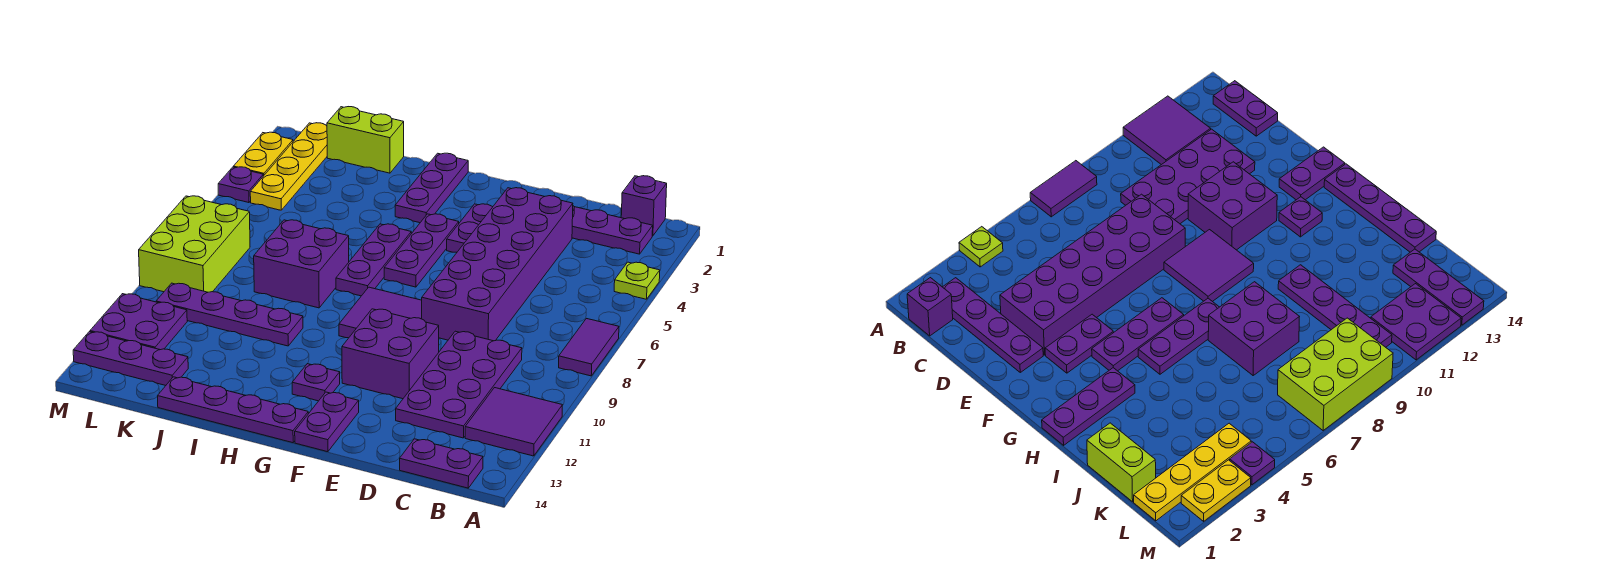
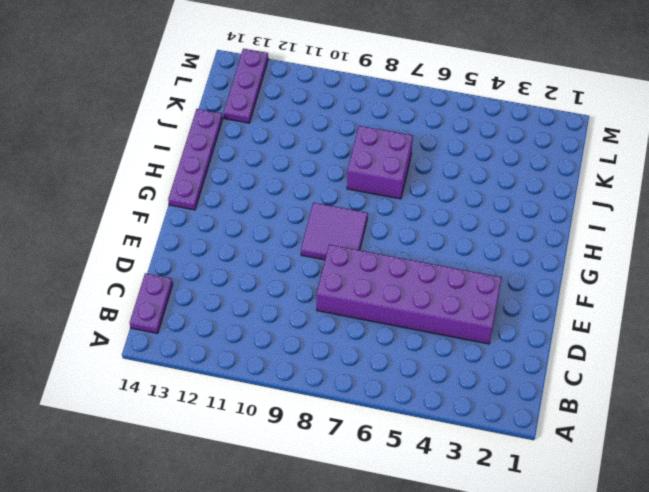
none -> lime plate A4 level 1
none -> purple tile A7:A8 level 1
none -> purple tile A11:B12 level 1

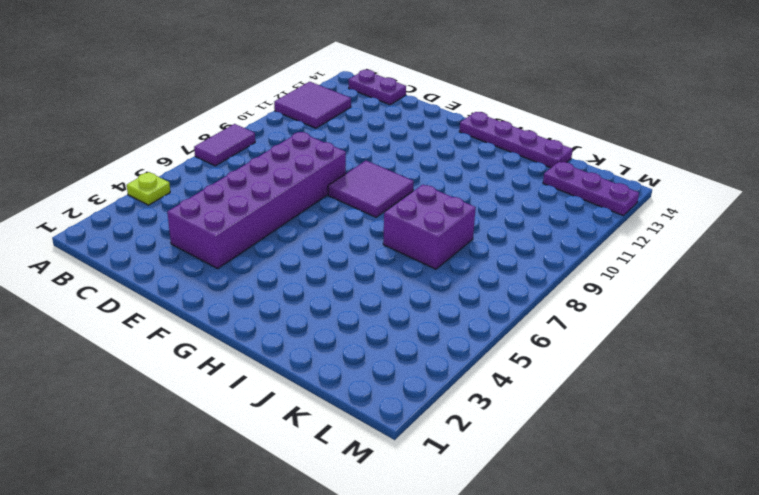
none -> purple brick B1 level 1
none -> purple plate B2:E2 level 1
none -> purple plate C9:D12 level 1

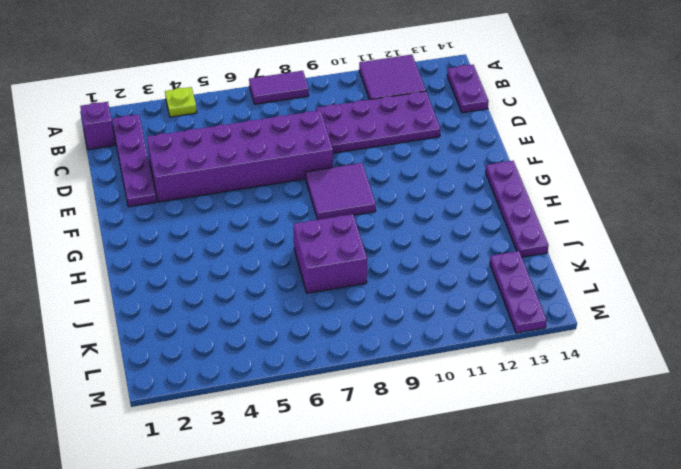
none -> purple brick E10:F11 level 1
none -> purple plate F3:F4 level 1
none -> purple plate F13:F14 level 1

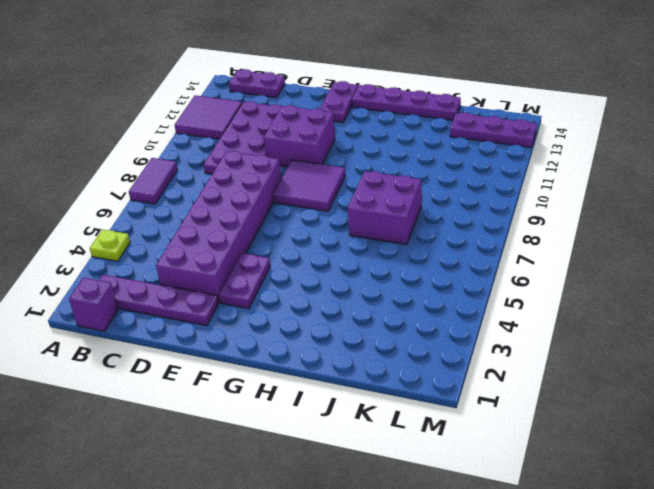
none -> purple plate G4:G6 level 1
none -> purple plate G12 level 1
none -> purple plate H1:H3 level 1

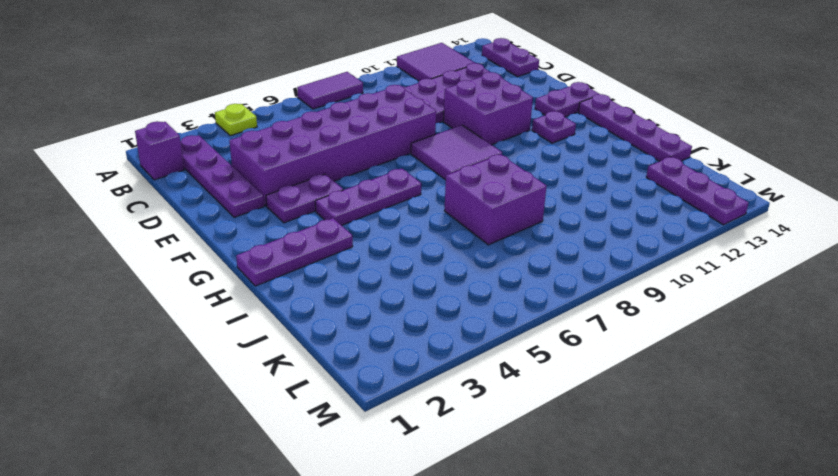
none -> purple plate H5:H7 level 1
none -> purple plate I10:L10 level 1
none -> lime brick J1:K1 level 1

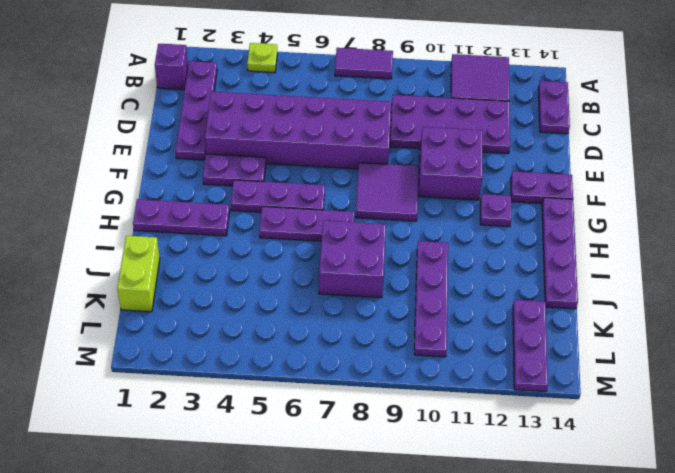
none -> yellow plate L1:L4 level 1
none -> lime brick L7:M9 level 1
none -> purple plate L11:M12 level 1

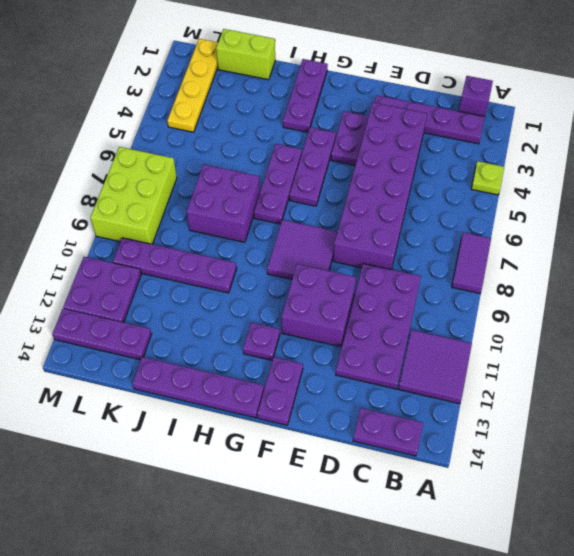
none -> yellow plate M2:M3 level 1
none -> purple plate M4 level 1

